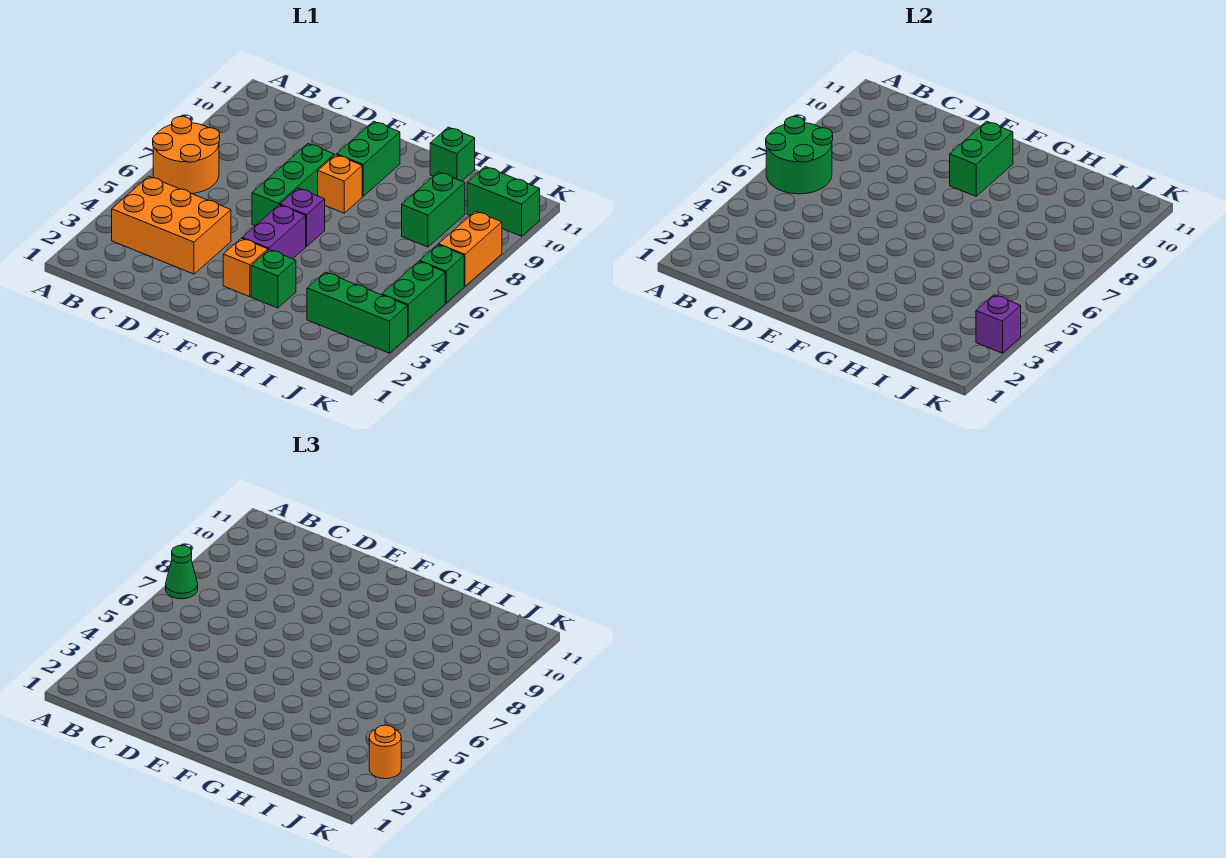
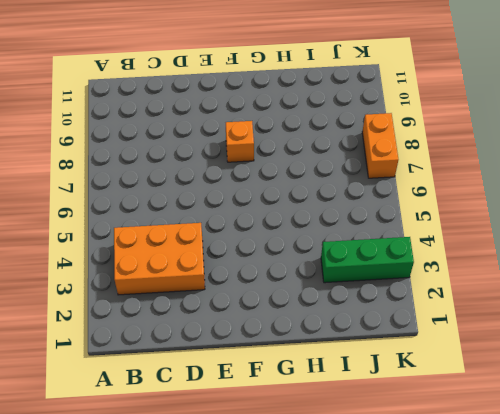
none -> orange round brick A6:B7 level 1
none -> green brick E6:E8 level 1
none -> orange brick F3 level 1

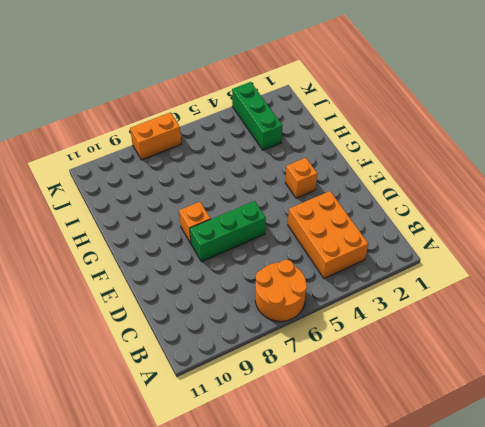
none -> purple brick F4:F5 level 1
none -> purple brick F6 level 1
none -> green brick F9:F10 level 1

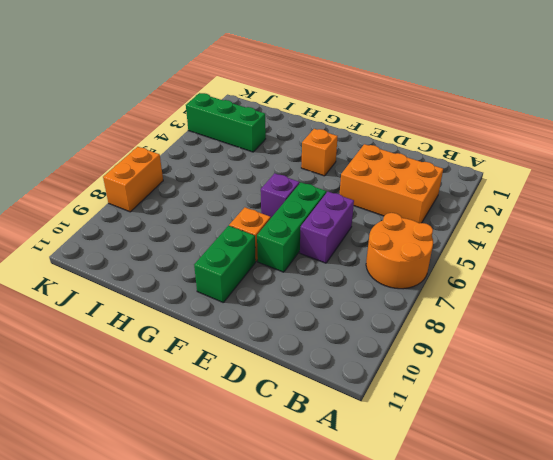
purple brick D6:D7 level 1 -> purple brick F4:F5 level 1
none -> green brick G3 level 1
none -> green brick H11 level 1
none -> green brick I8:I9 level 1

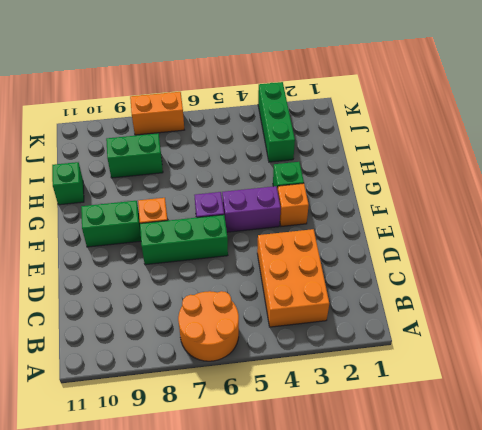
none -> green brick J10:K10 level 1
none -> green brick K4:K5 level 1
none -> green brick K6 level 1

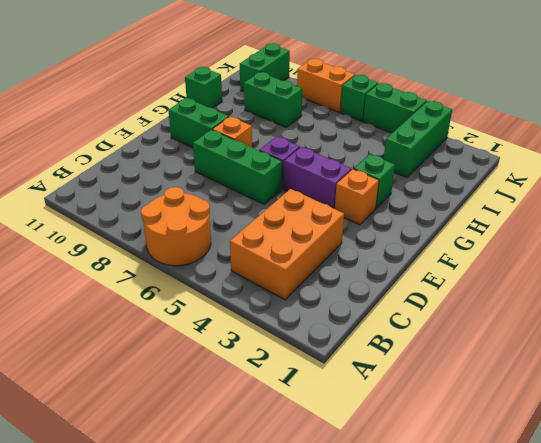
none -> green round brick A6:B7 level 2
none -> green brick F9:F10 level 2
none -> purple brick K3 level 2

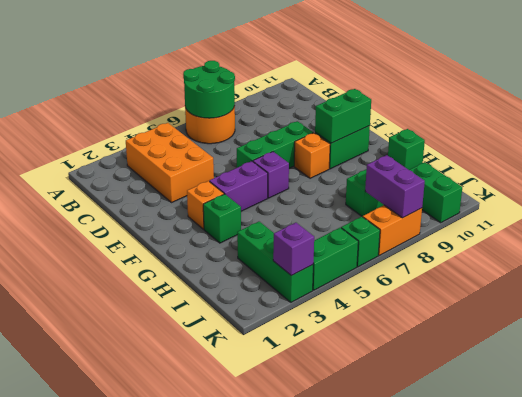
purple brick J8:K8 level 2 -> none
none -> green cone A7 level 3
none -> orange round brick K3 level 3

